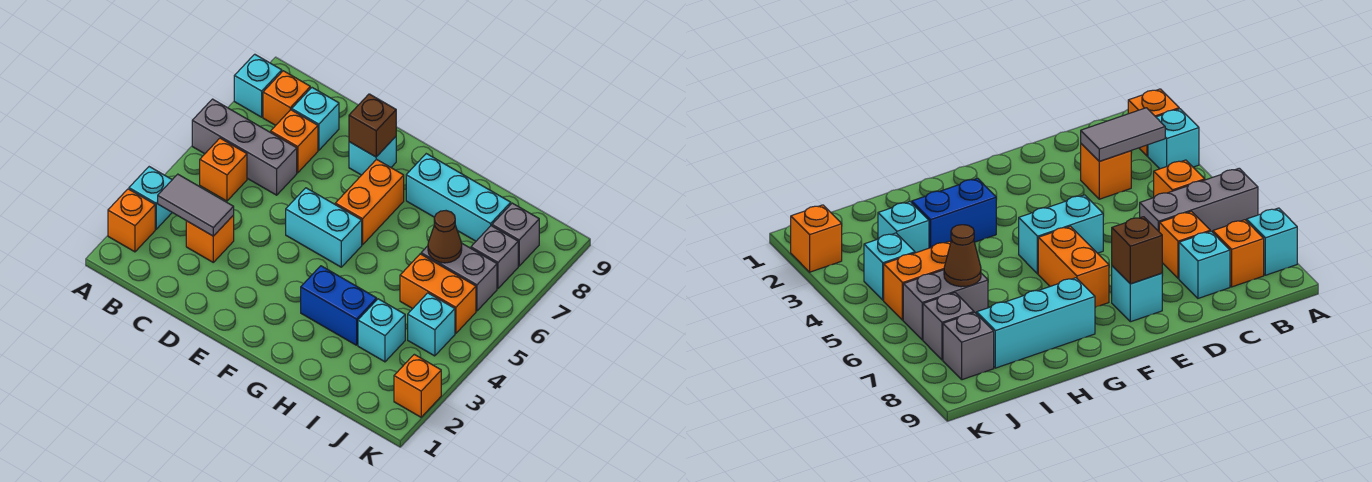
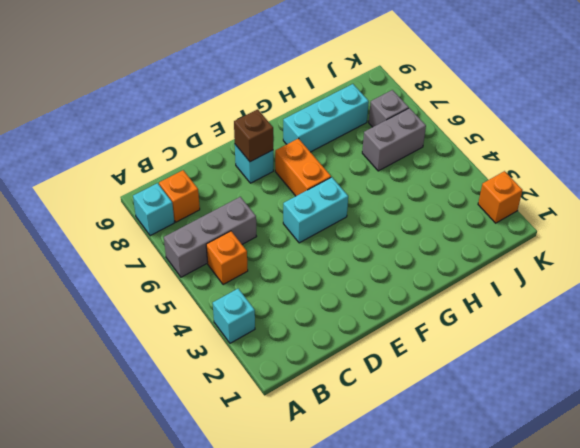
none -> orange brick A2 level 1
none -> orange brick C3 level 1
none -> orange brick C7 level 1

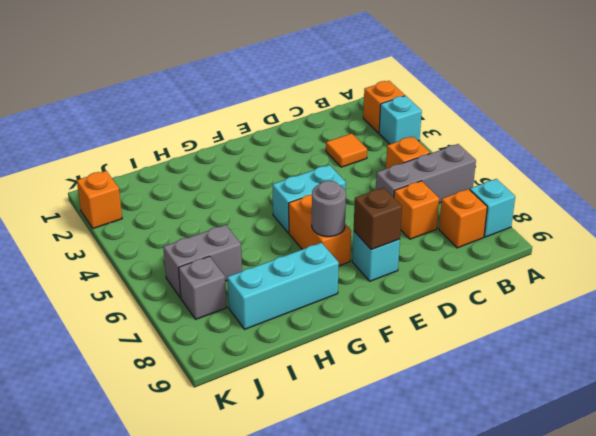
orange tile C3 level 1 -> orange brick C3 level 1
grey round brick F7 level 2 -> none
none -> cyan brick C8 level 1
none -> blue brick G3:H3 level 1
none -> cyan brick I3 level 1

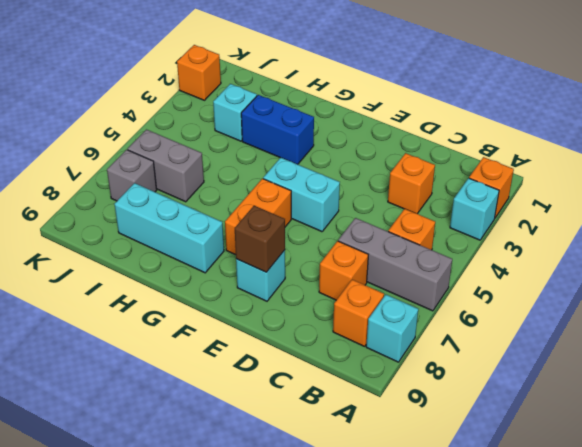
none -> cyan brick C8 level 1
none -> orange brick I5:J5 level 1
none -> cyan brick J4 level 1

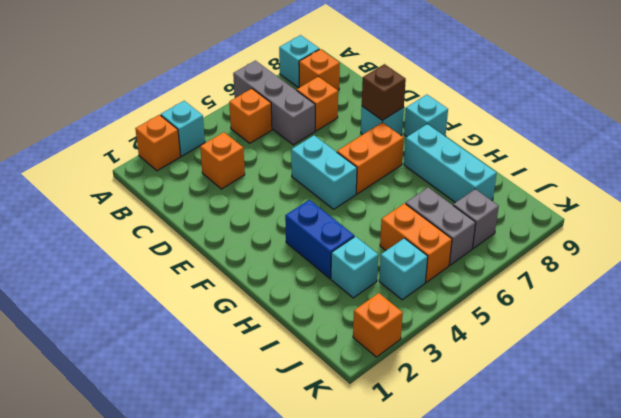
cyan brick F9 level 1 -> cyan brick C8 level 1
none -> grey brick J8 level 1
none -> grey tile B3:C3 level 2
none -> brown cone I6 level 2

